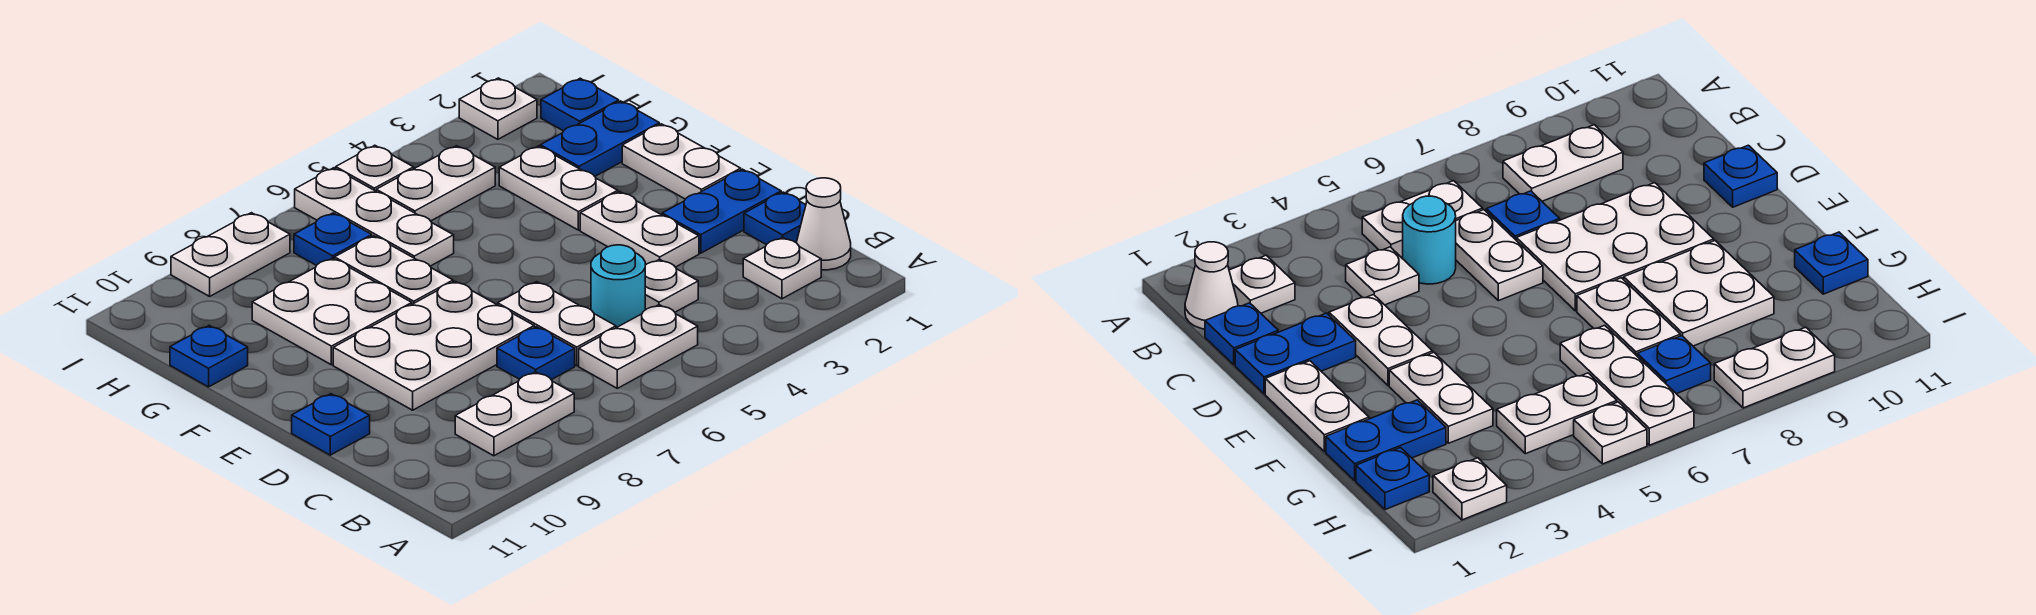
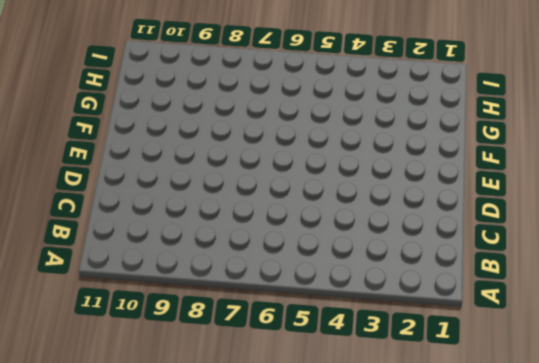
none -> white cone B1 level 1
none -> white plate B2 level 1
none -> white plate B5:B6 level 1

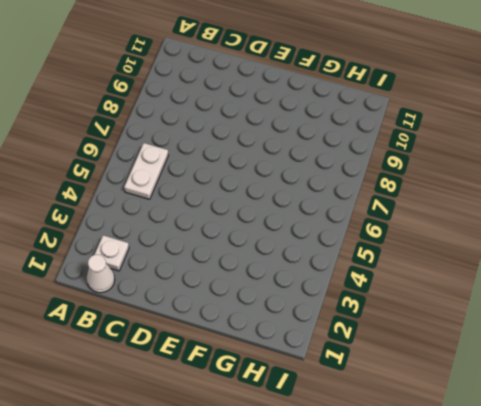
none -> white plate B8:B9 level 1
none -> blue plate C1 level 1
none -> white plate C4 level 1

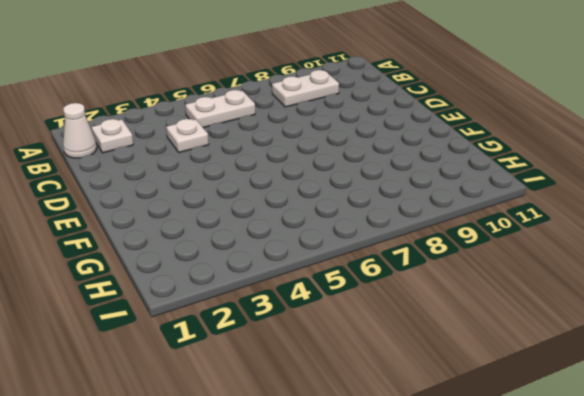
none -> blue plate C1 level 1
none -> cyan round brick C5 level 1
none -> white plate C6:D6 level 1

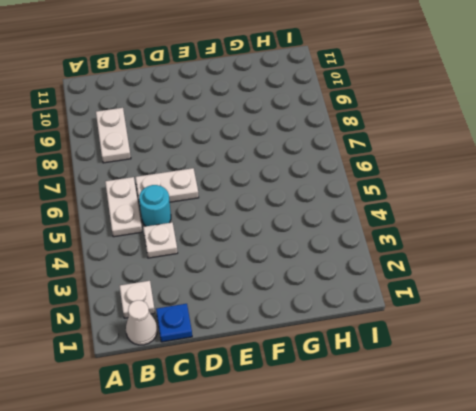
none -> blue plate C7 level 1
none -> blue plate D1:D2 level 1
none -> white plate D3:E3 level 1

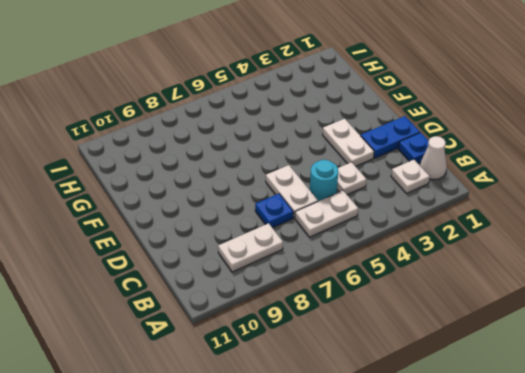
none -> white plate D7:E9 level 1
none -> blue plate D11 level 1
none -> white plate E1:F1 level 1

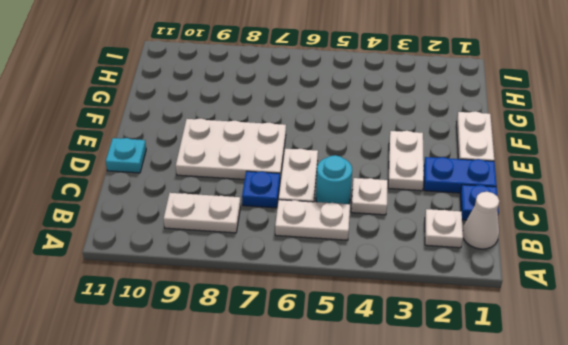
cyan plate D11 level 1 -> blue plate D11 level 1
none -> white plate F3:G3 level 1
none -> white plate F7:G7 level 1
none -> white plate F8:G9 level 1

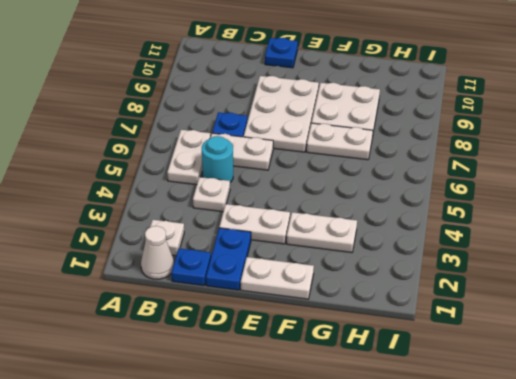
none -> white plate B8:B9 level 1
none -> blue plate G1:G2 level 1
none -> white plate G6:I6 level 1

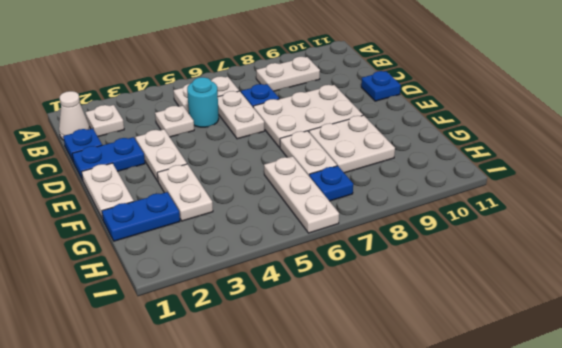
none -> blue plate G11 level 1
none -> blue plate H1 level 1
none -> white plate H4:H5 level 1

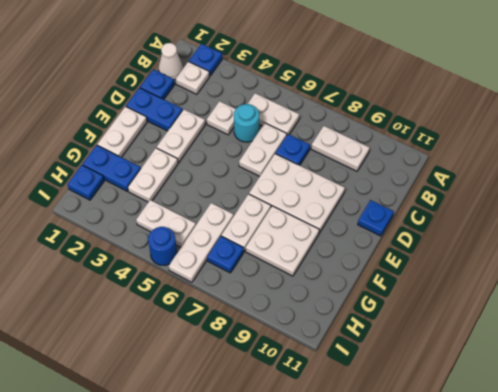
blue plate A2 level 1 -> blue plate G11 level 1
blue round brick I5 level 1 -> white plate I5 level 1
none -> white plate I2 level 1
none -> white plate I8:I9 level 1

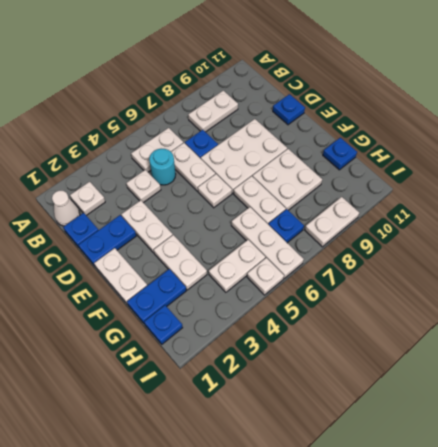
white plate E6 level 1 -> white plate I2 level 1

